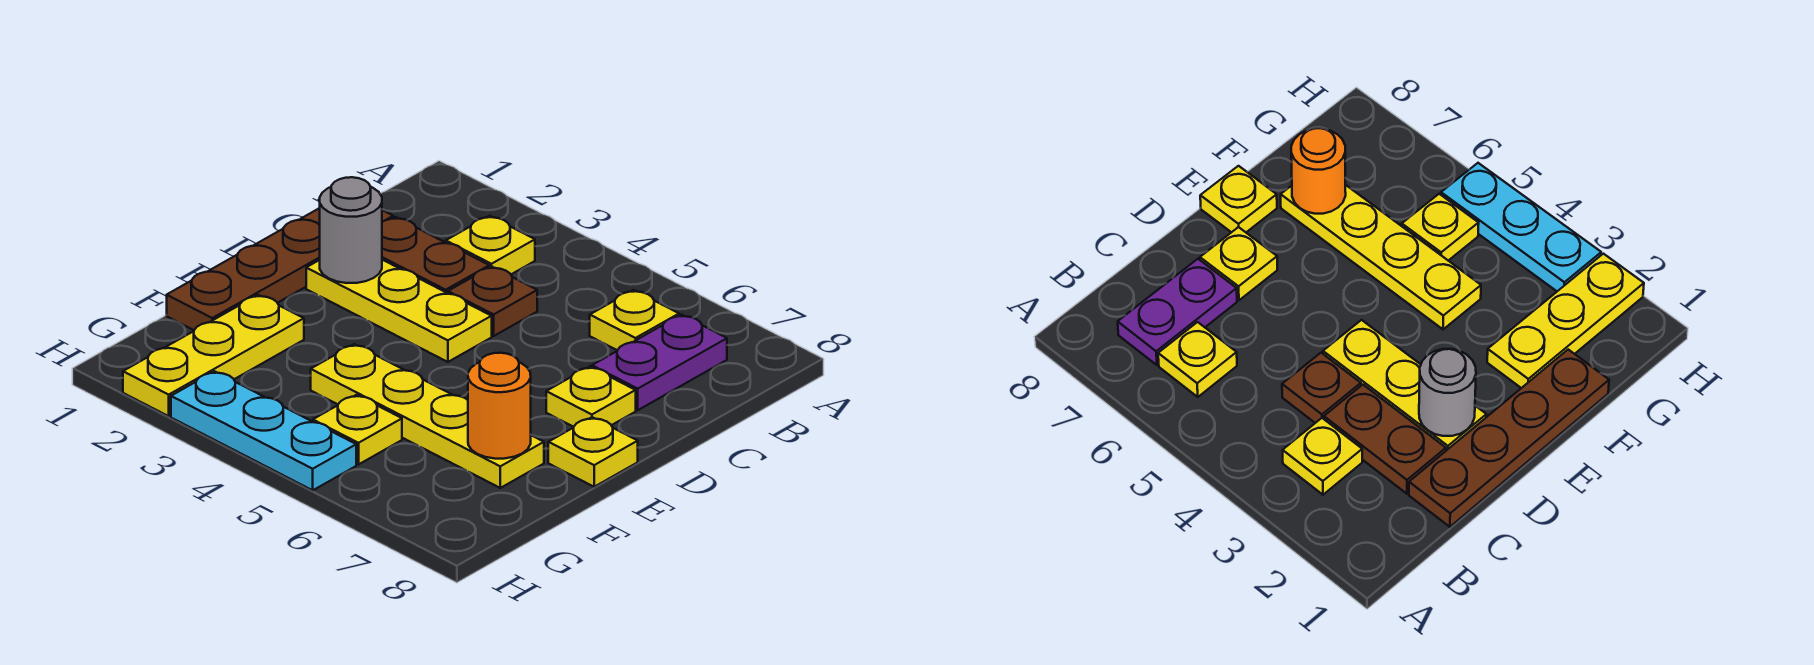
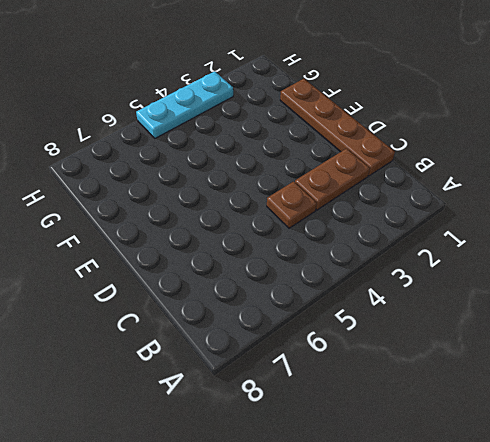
none -> yellow plate B3 level 1
none -> yellow plate B6 level 1
none -> purple plate B7:C7 level 1

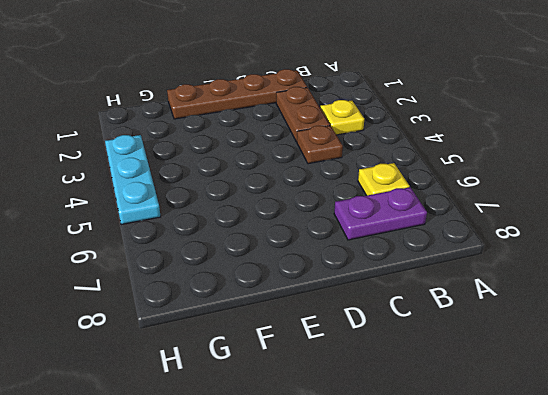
none -> yellow plate D2:D4 level 1
none -> yellow plate D7 level 1
none -> yellow plate E8 level 1

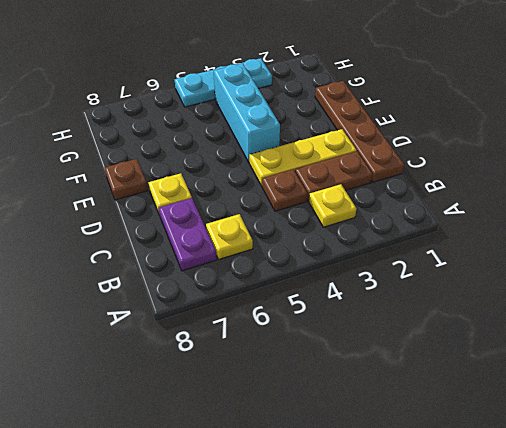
cyan brick E4:G4 level 1 -> yellow plate F4:F7 level 1
brown plate E8 level 1 -> yellow plate E8 level 1
none -> yellow plate F2:H2 level 1
none -> yellow plate G5 level 1
none -> grey round brick D2 level 2

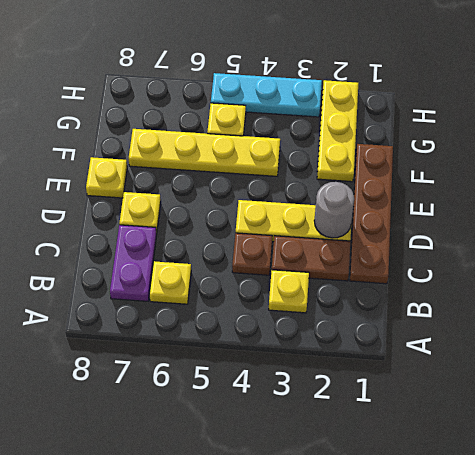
none -> orange round brick F7 level 2

